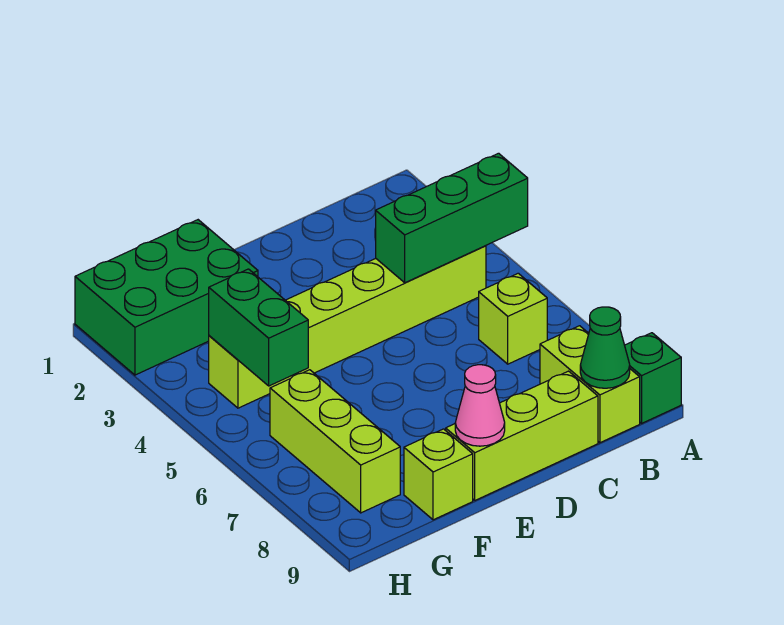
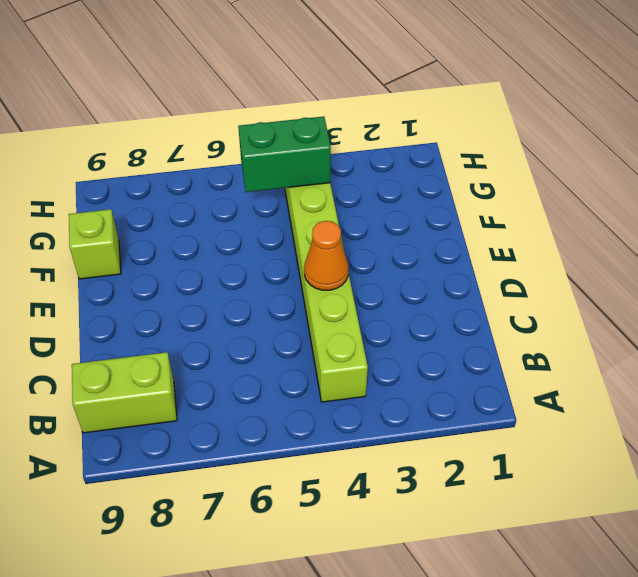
orange cone D4 level 2 -> none
none -> green brick A9 level 1
none -> lime brick B6 level 1
none -> lime brick C9:E9 level 1

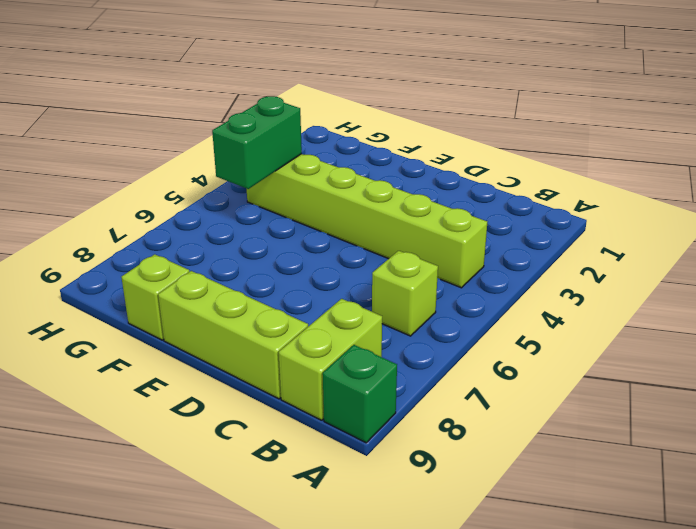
none -> green brick F1:H2 level 1
none -> lime brick G6:G8 level 1
none -> green brick A4:C4 level 2

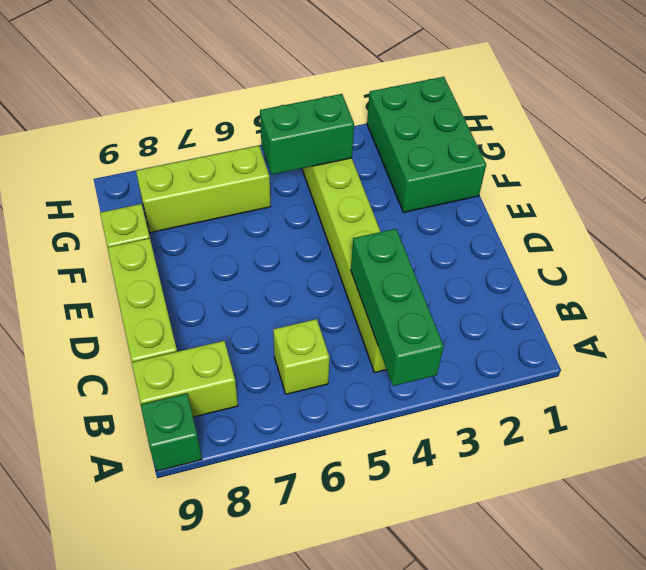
none -> green cone B9 level 2
none -> pink cone E9 level 2

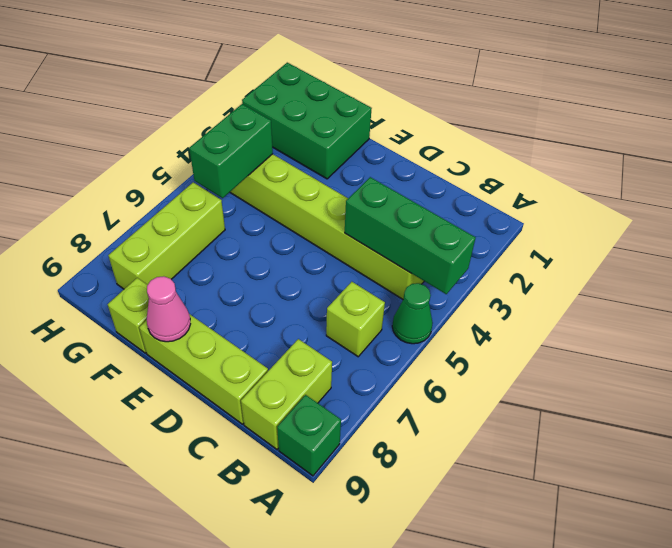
green cone A5 level 1 -> green cone B9 level 2

